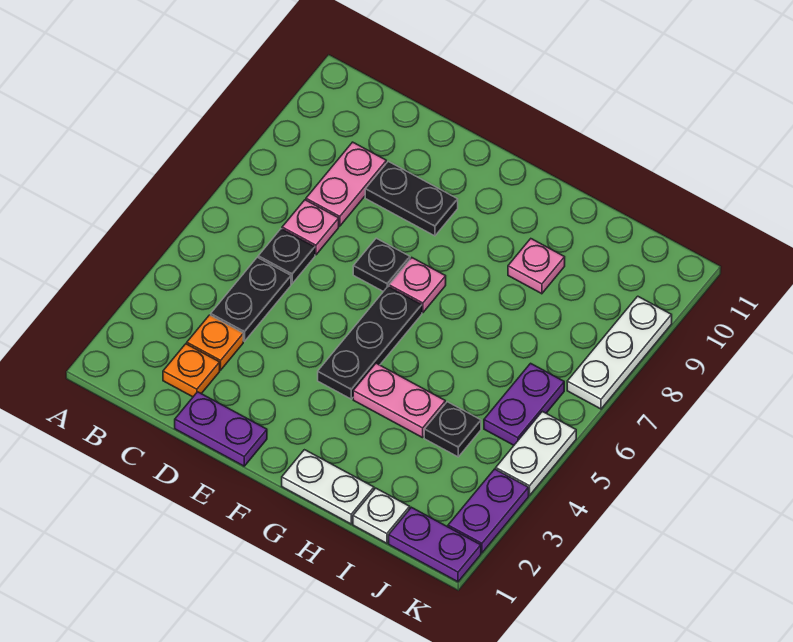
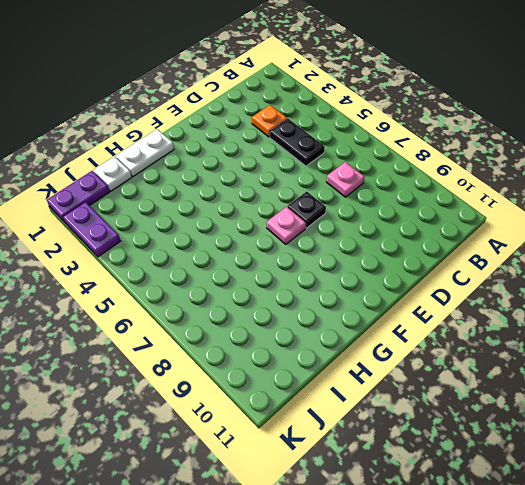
none -> orange plate C2 level 1
none -> black plate C6 level 1
none -> pink plate C8:C9 level 1

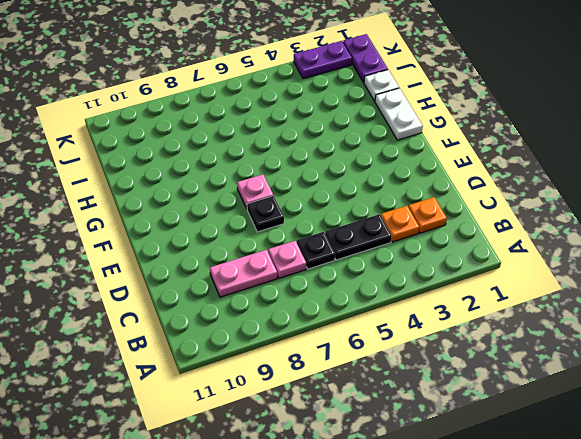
none -> purple plate D1:E1 level 1
none -> black plate D9:E9 level 1
none -> black plate F4:F6 level 1

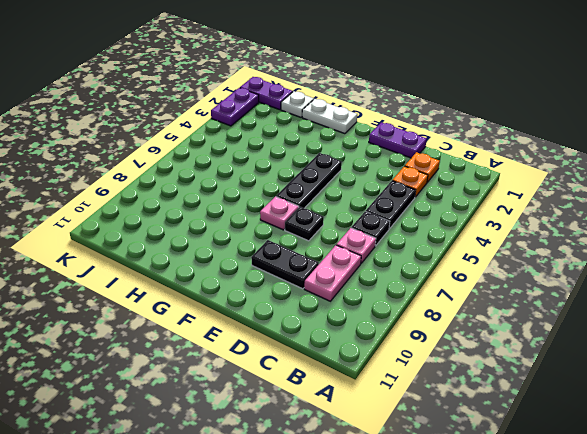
none -> pink plate G4:H4 level 1
none -> pink plate H9 level 1
none -> black plate I4 level 1

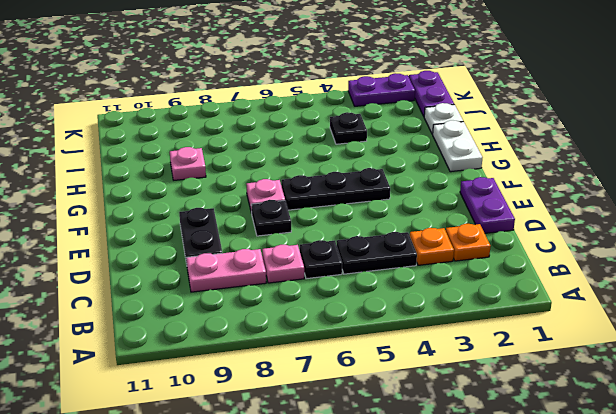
none -> pink plate G4:H4 level 1
none -> purple plate J5:J6 level 1
none -> white plate K4:K5 level 1

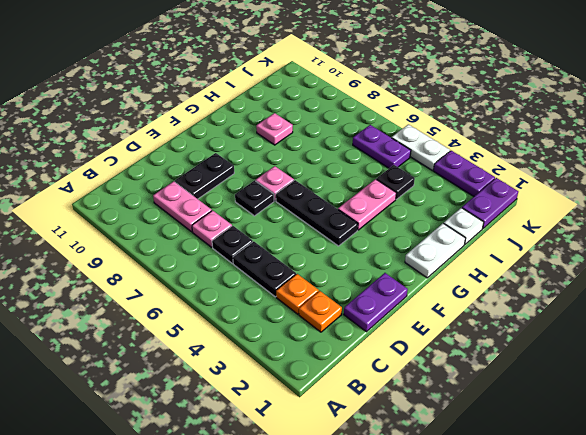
none -> white plate K7:K9 level 1

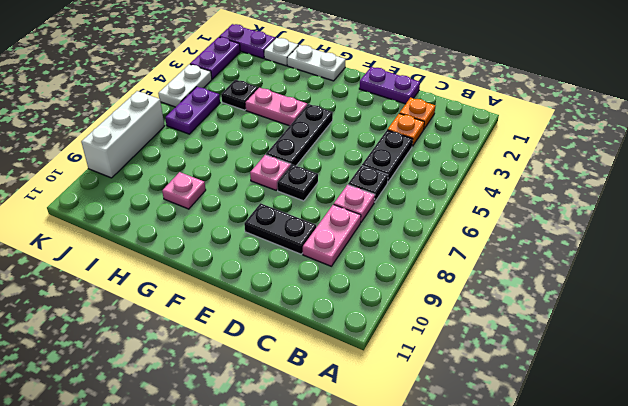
white brick K7:K9 level 1 -> white plate K7:K9 level 1

